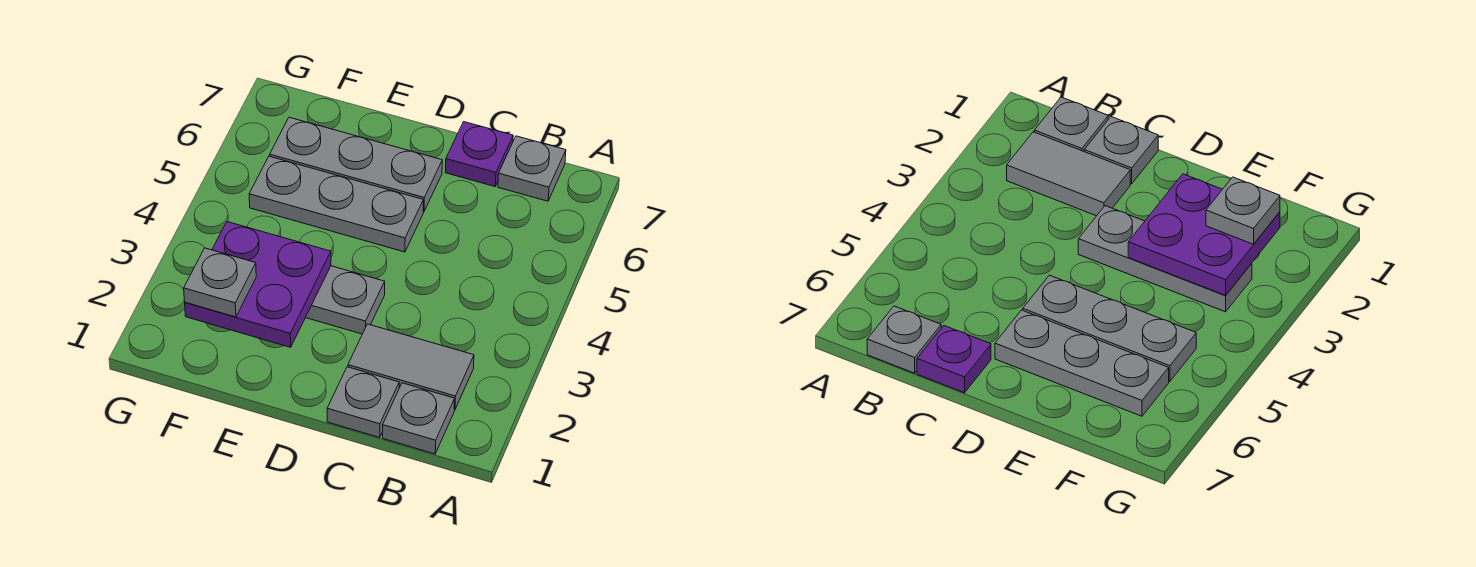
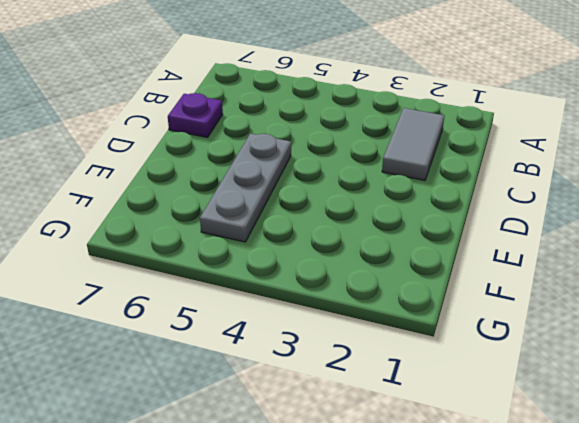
none -> grey plate B1 level 1
none -> grey plate B7 level 1

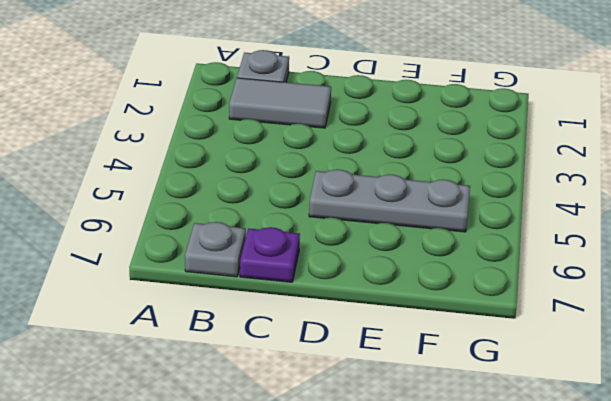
none -> grey plate C1 level 1
none -> grey plate D3:F3 level 1

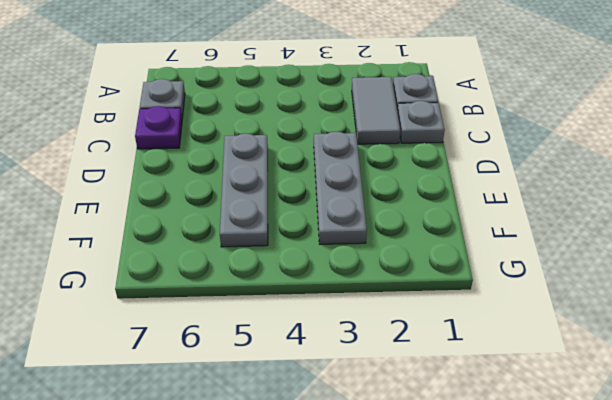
none -> grey plate D6:F6 level 1
none -> purple plate E2:F3 level 2

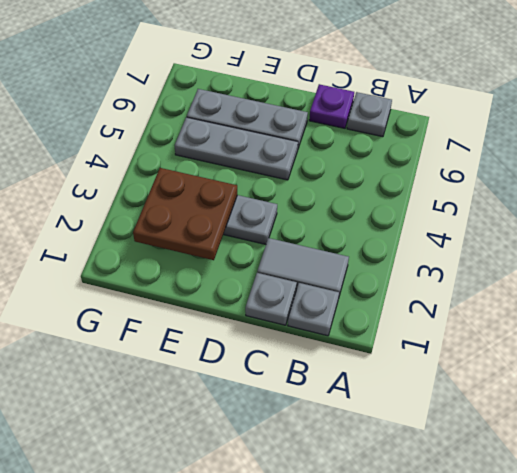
brown plate E2:F3 level 2 -> purple plate E2:F3 level 2
none -> grey plate F2 level 3

